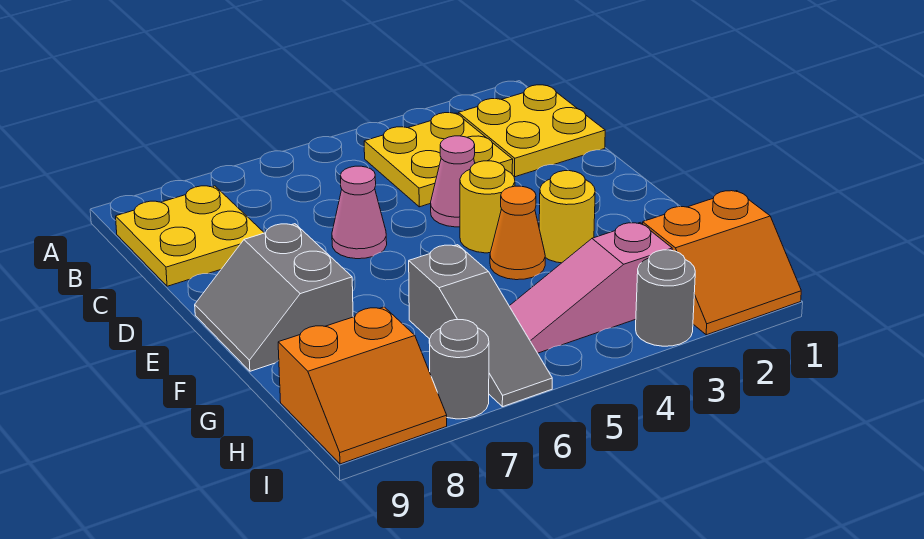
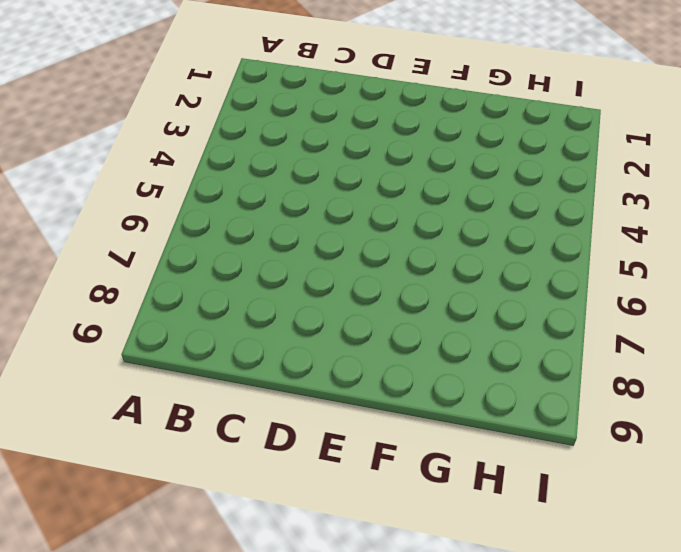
none -> yellow plate B1:C2 level 1
none -> yellow plate B3:C4 level 1
none -> yellow plate B8:C9 level 1

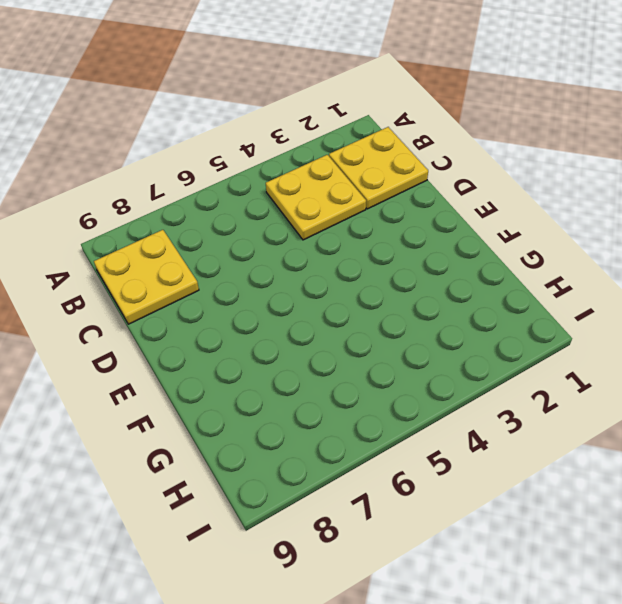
none -> pink cone D4 level 1
none -> pink cone D6 level 1
none -> yellow round brick E4 level 1

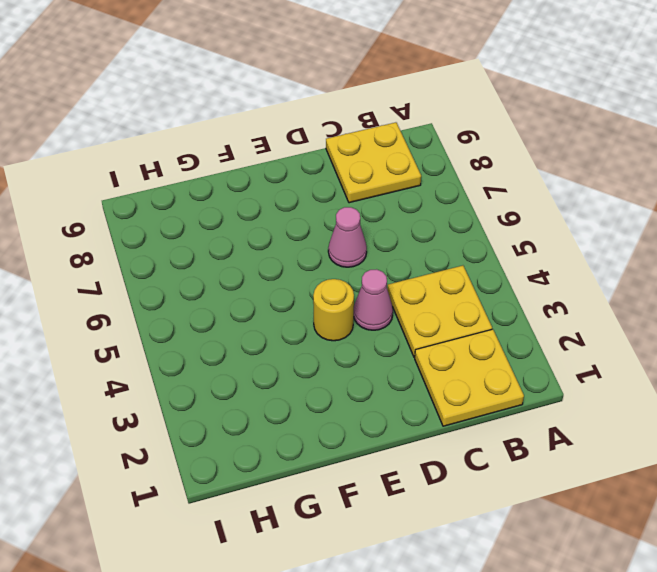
none -> grey slope E8:F9 level 1 top 8
none -> yellow round brick F3 level 1
none -> orange cone F4 level 1

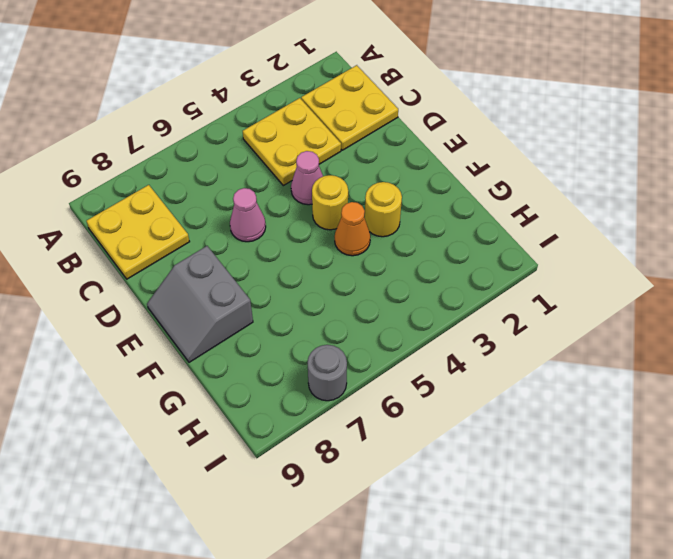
none -> grey slope G6:I6 level 1 top G
none -> orange slope H1:I2 level 1 top H
none -> pink slope H3:H5 level 1 top 3

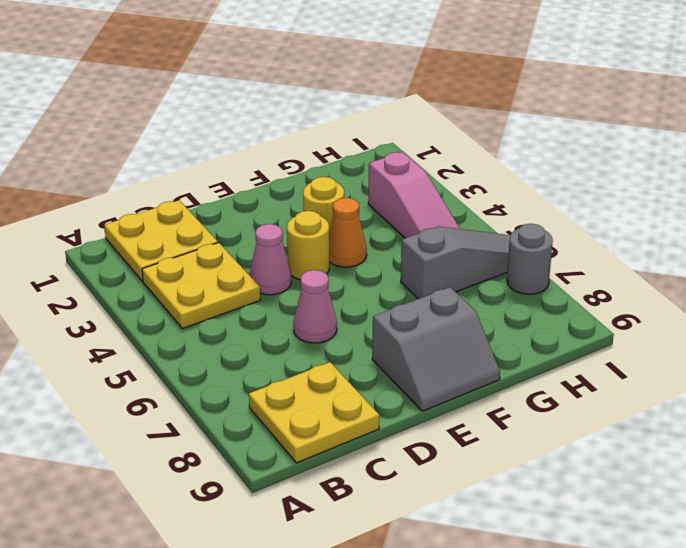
none -> orange slope H1:I2 level 1 top H
none -> orange slope H8:I9 level 1 top H
none -> grey round brick I3 level 1

